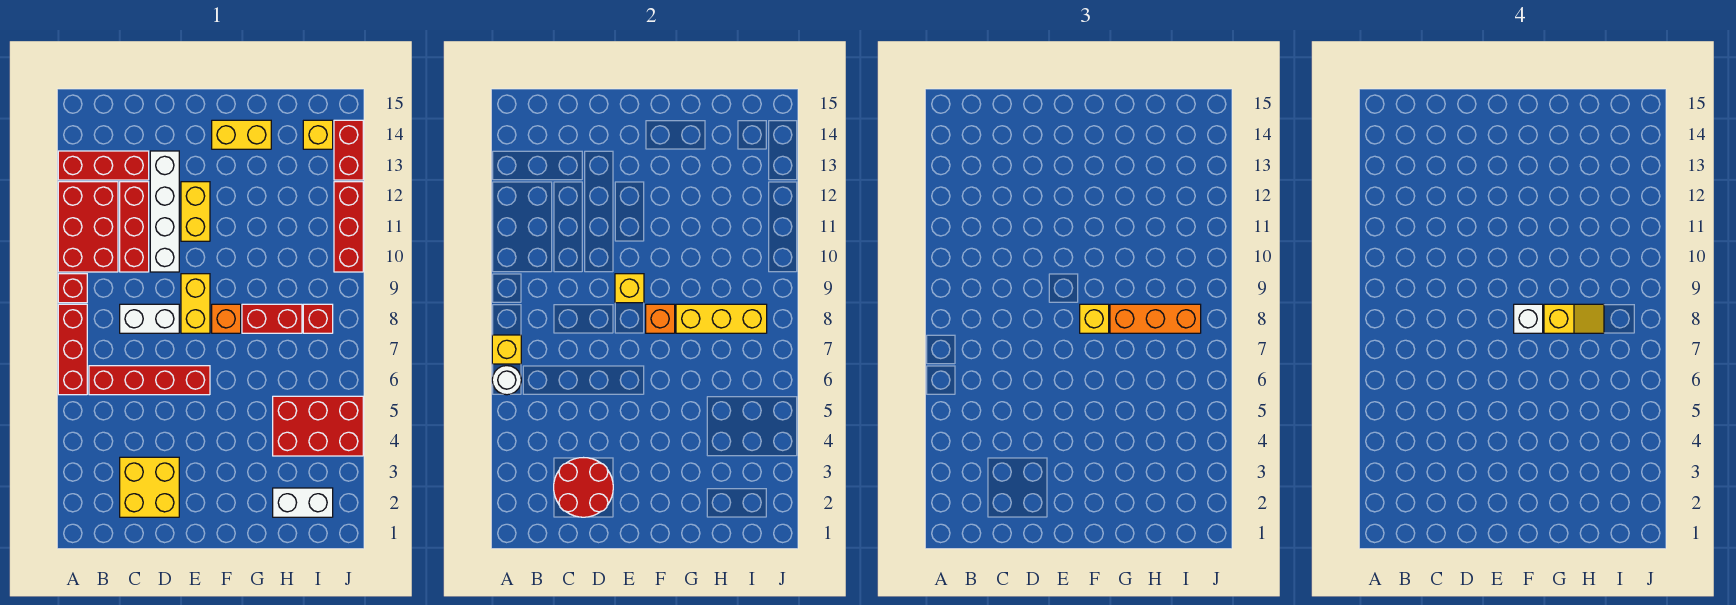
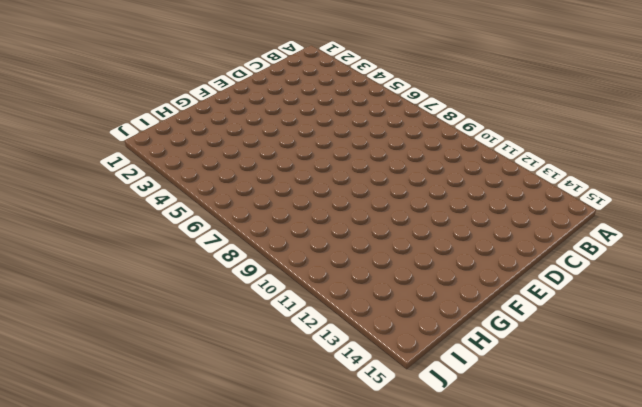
none -> red brick A6:A8 level 1
none -> red brick A9 level 1
none -> red brick A10:B12 level 1
none -> red brick A13:C13 level 1

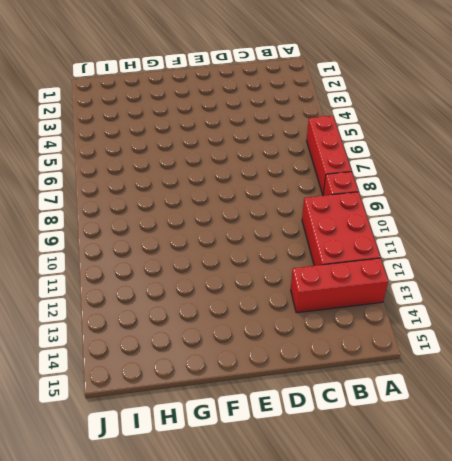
none -> red brick B6:E6 level 1
none -> yellow brick C2:D3 level 1
none -> white brick C8:D8 level 1
none -> red brick C10:C12 level 1

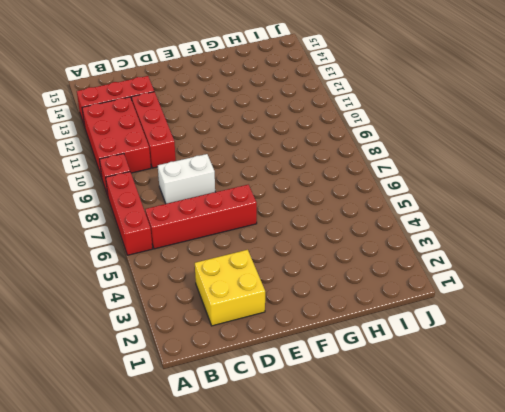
none -> white brick D10:D13 level 1
none -> yellow brick E8:E9 level 1
none -> yellow brick E11:E12 level 1
none -> orange brick F8 level 1

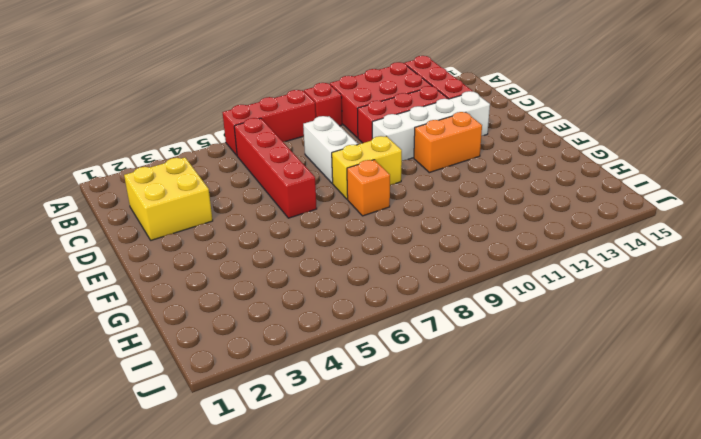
orange brick E11:E12 level 1 -> yellow brick E11:E12 level 1
none -> yellow brick F14:G14 level 1
none -> red brick G8:H8 level 1
none -> white brick H2:I2 level 1
none -> red brick H4:J5 level 1

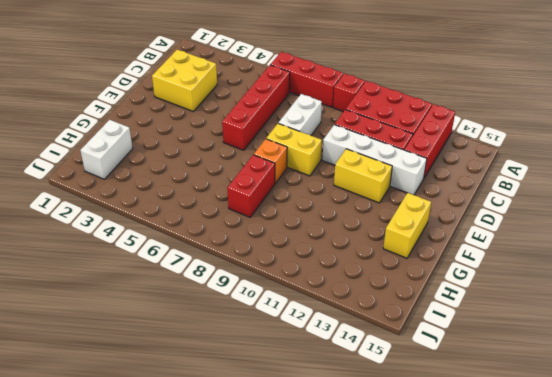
none -> red brick H4:J5 level 1
none -> red brick I8 level 1
none -> yellow brick I14 level 1
none -> red brick J10:J12 level 1

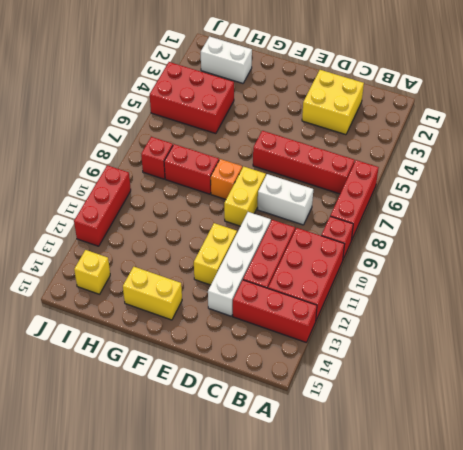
none -> red brick J13:J14 level 1
none -> white round brick A6 level 2
none -> yellow brick A7 level 2
none -> red round brick C2:D3 level 2

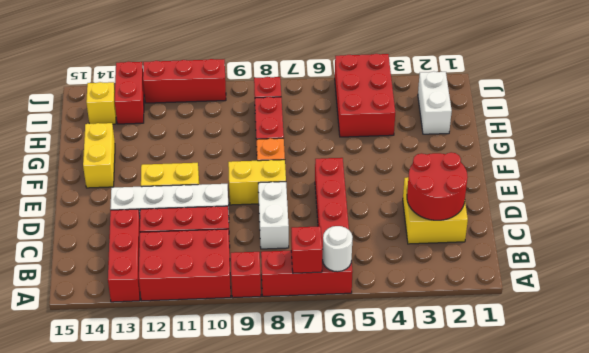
red brick A7 level 2 -> yellow brick A7 level 2
red brick I13:J13 level 1 -> red brick J13:J14 level 1
none -> yellow brick E9 level 2
none -> orange brick F8 level 2
none -> yellow brick G8:I8 level 2
none -> yellow brick F8 level 3

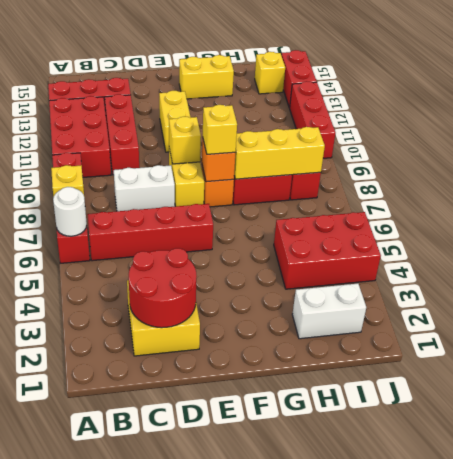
none -> white brick D10:D13 level 1
none -> orange brick G8:I8 level 3
none -> white brick F8 level 4
none -> yellow slope G8:H8 level 4 top G

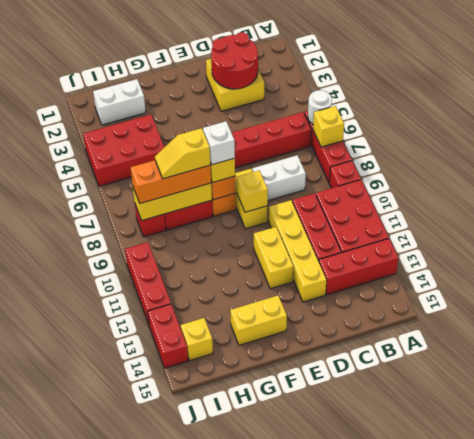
yellow brick D10:D13 level 1 -> white brick D10:D13 level 1

